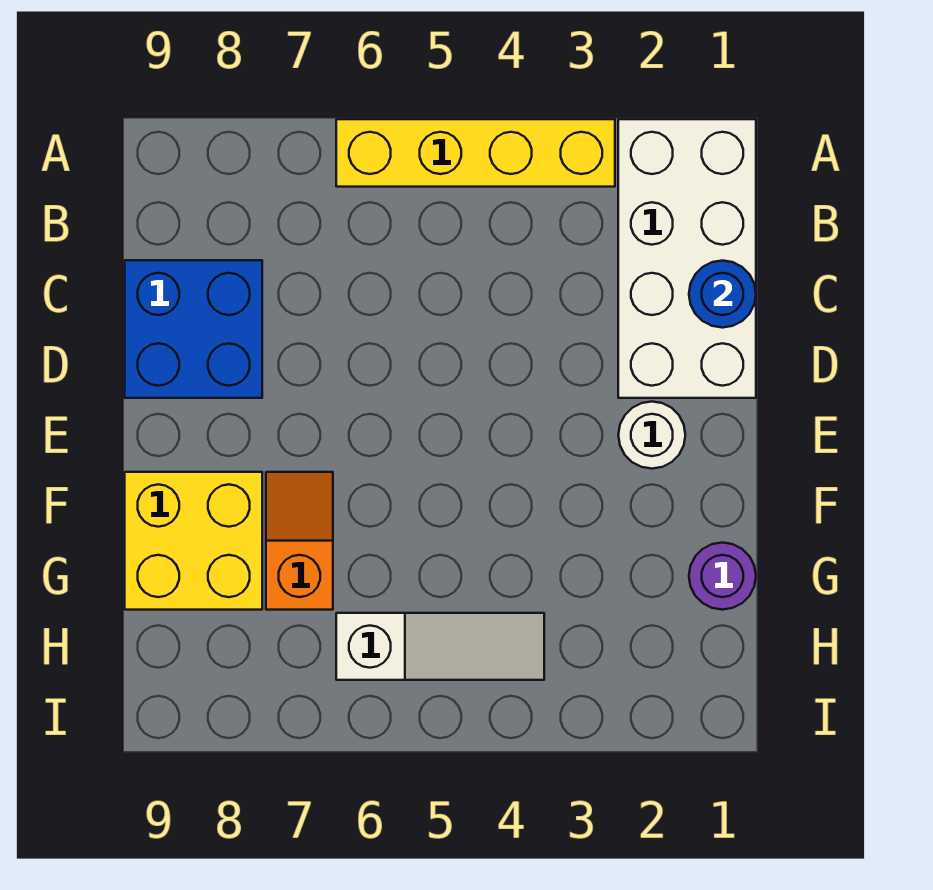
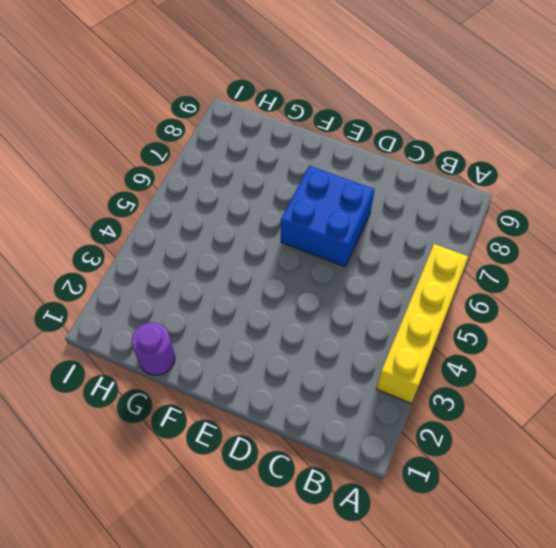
blue brick D6:E7 level 1 -> blue brick C8:D9 level 1
none -> white brick A1:D2 level 1
none -> white round brick E2 level 1

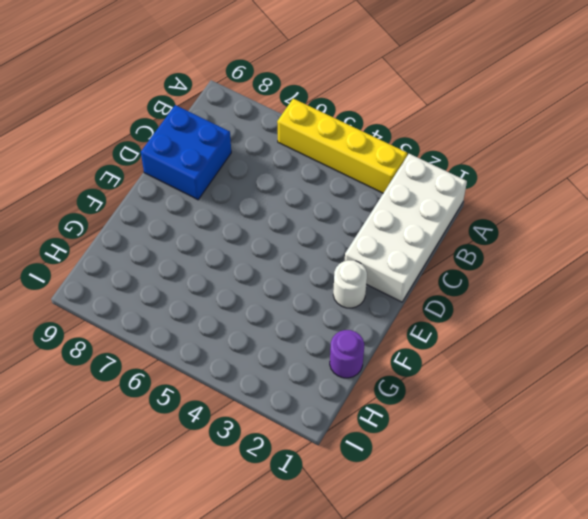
none -> orange slope F7:G7 level 1 top G
none -> yellow brick F8:G9 level 1

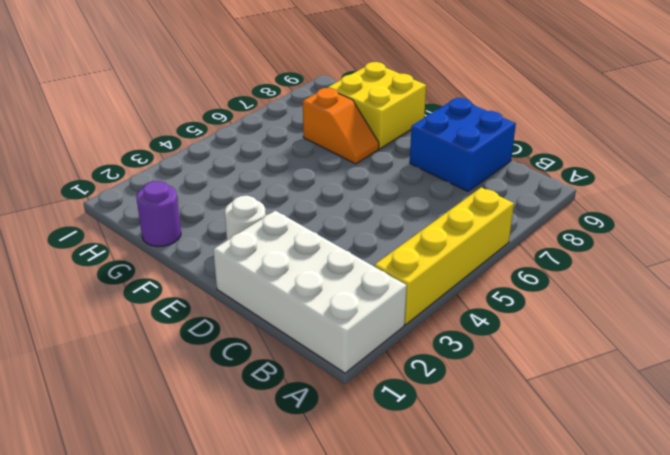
none -> white slope H4:H6 level 1 top 6
none -> blue round brick C1 level 2

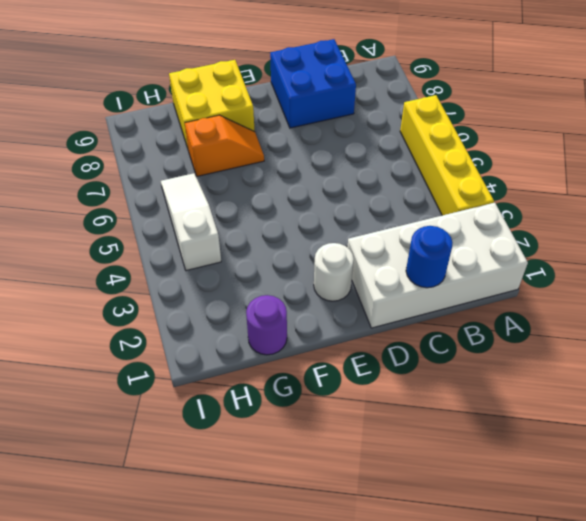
white slope H4:H6 level 1 top 4 -> white slope H4:H6 level 1 top 6

